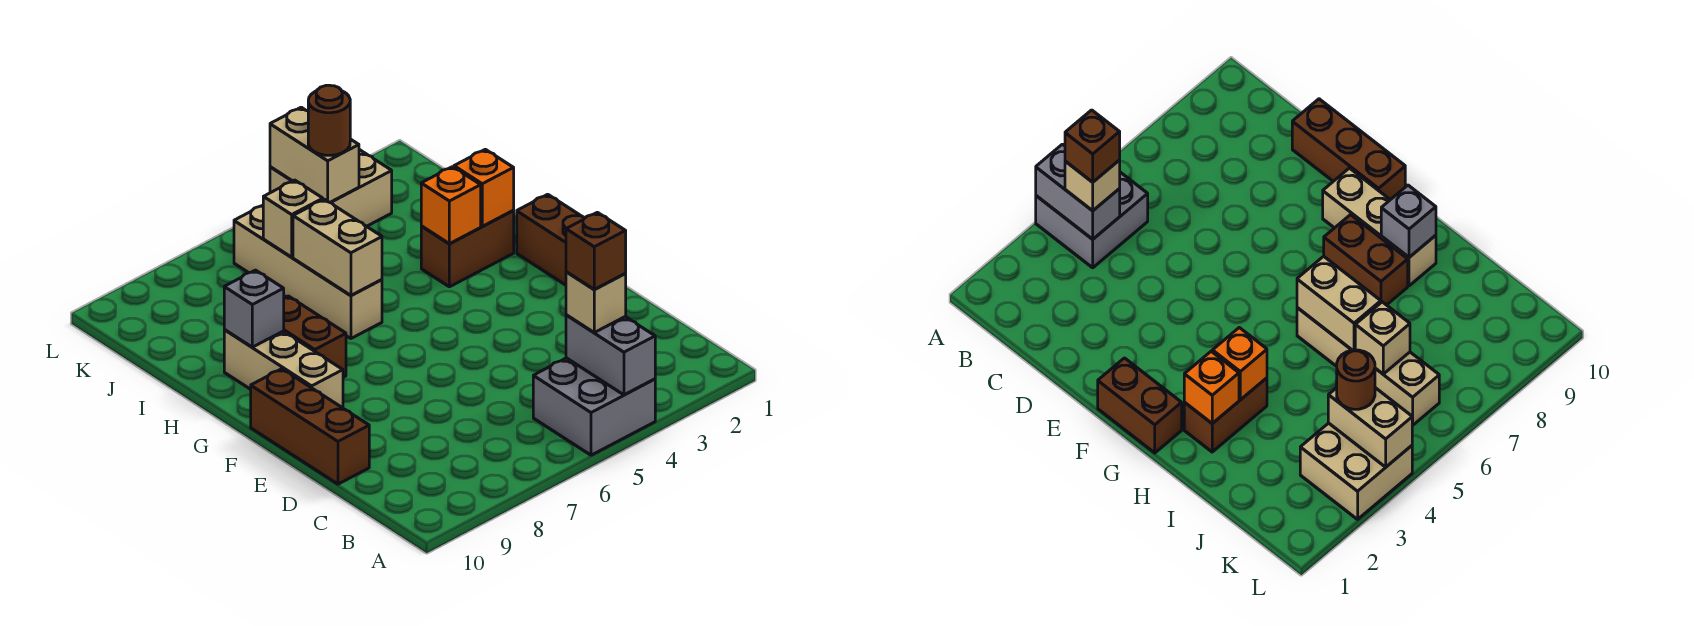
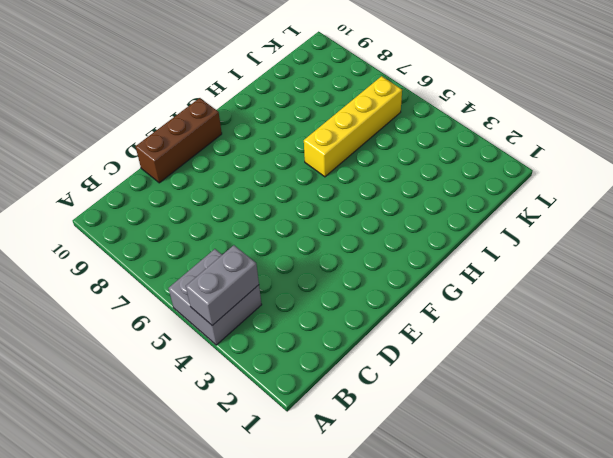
yellow brick H6:K6 level 1 -> tan brick H6:K6 level 1
none -> brown brick F1:G1 level 1
none -> tan brick F9:H9 level 1
none -> brown brick G8:H8 level 1

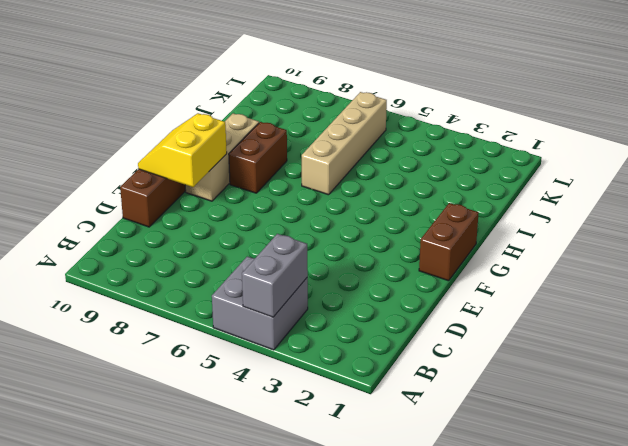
yellow slope E9:F10 level 2 top 9 -> none
none -> brown brick H2:H3 level 1
none -> tan brick K3:L4 level 1
none -> orange brick H2 level 2

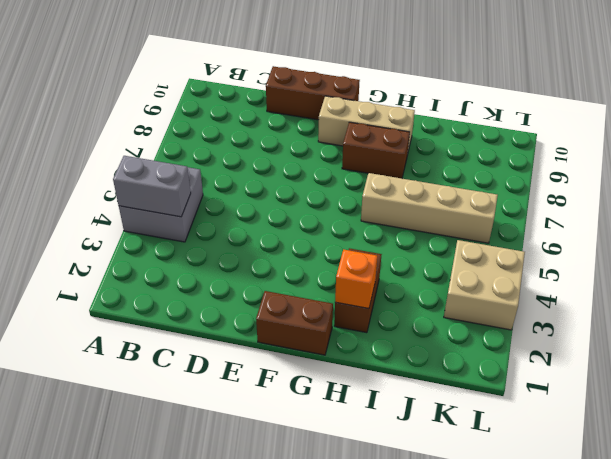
none -> orange brick H3 level 2
none -> tan brick H6:I6 level 2
none -> grey brick H9 level 2

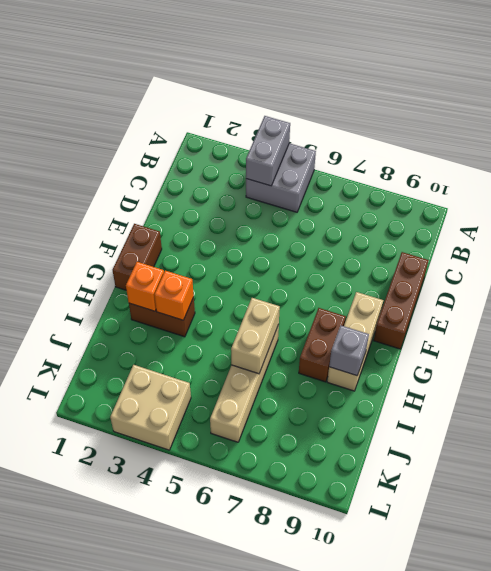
none -> tan brick J6 level 2
none -> tan brick K4:L4 level 2
none -> tan brick B4 level 3

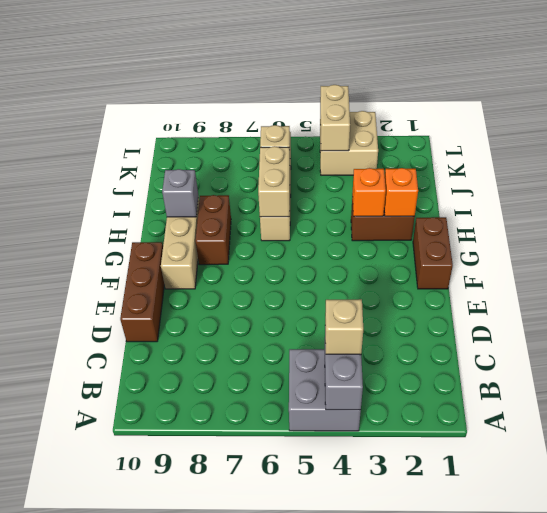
none -> brown round brick K4 level 3
none -> brown brick B4 level 4

